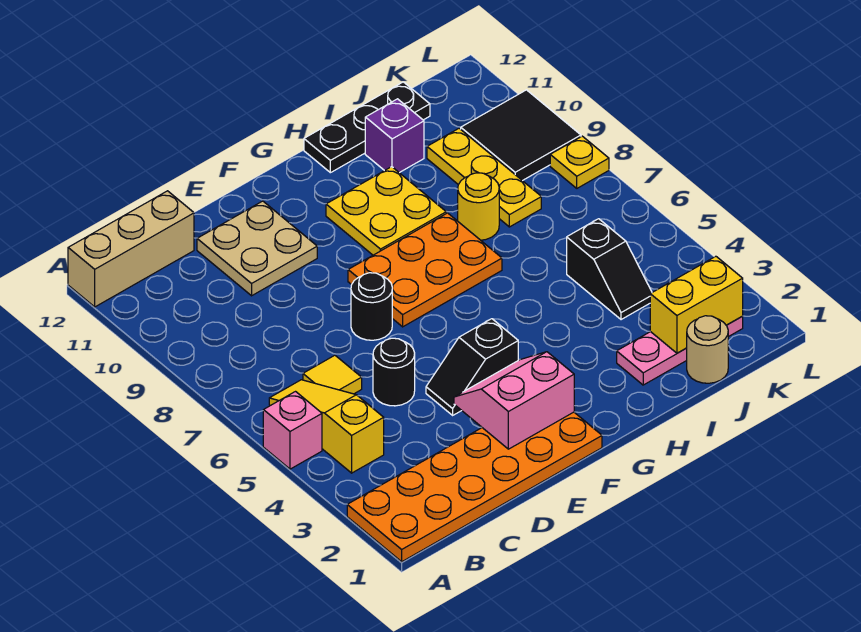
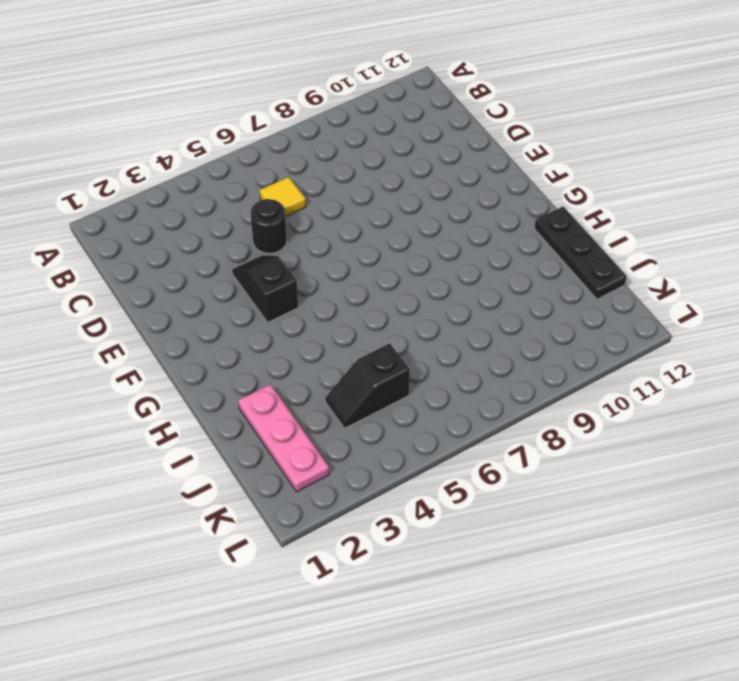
none -> orange plate A1:F2 level 1
none -> pink brick A5 level 1
none -> tan brick A12:C12 level 1

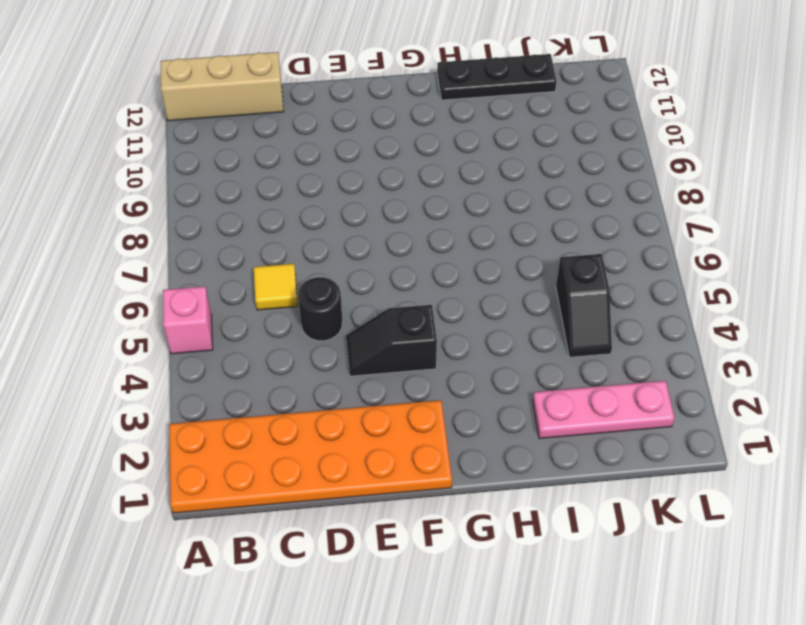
none -> yellow slope B4:B6 level 1 top 4
none -> tan plate D10:E11 level 1
none -> black round brick E7 level 1

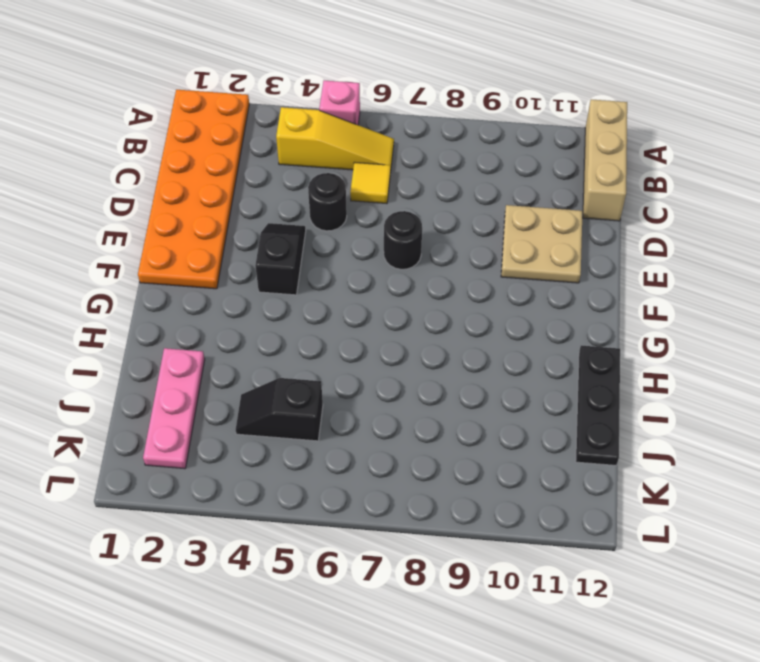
none -> orange plate F7:H8 level 1
none -> yellow plate G9:H10 level 1
none -> yellow round brick I8 level 1

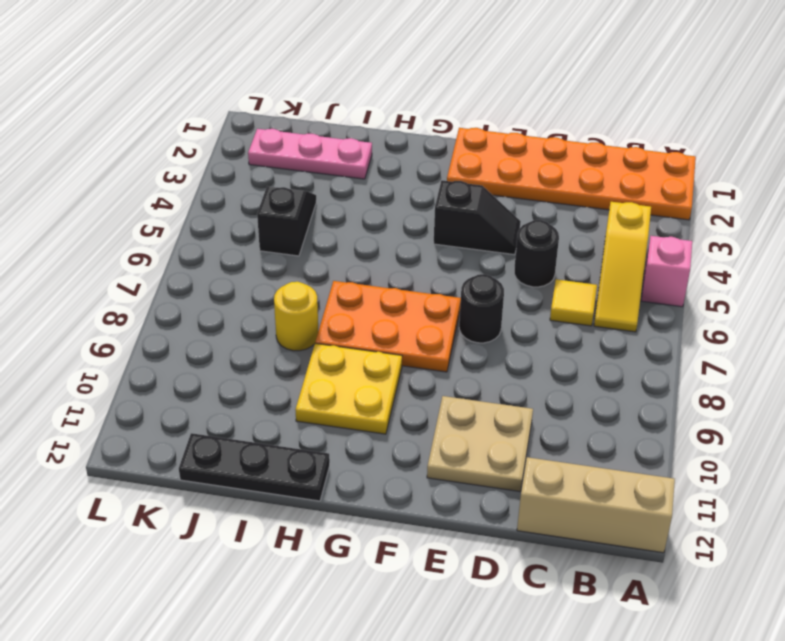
none -> purple brick I11 level 1
none -> tan round brick J1 level 1
none -> yellow plate J8:J10 level 1

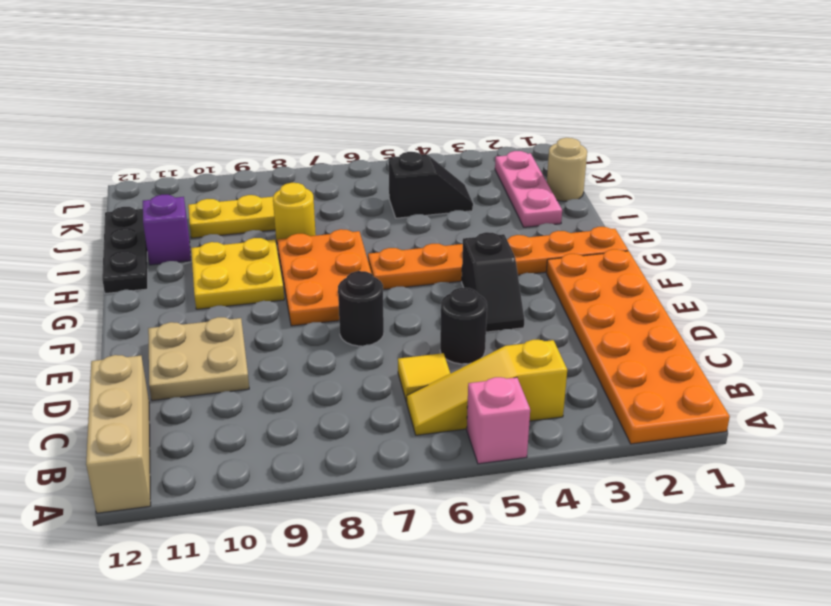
orange plate G1:G6 level 1 -> none
none -> black tile K9:L10 level 1
none -> yellow plate L8 level 1
none -> pink slope E2:F3 level 2 top 2

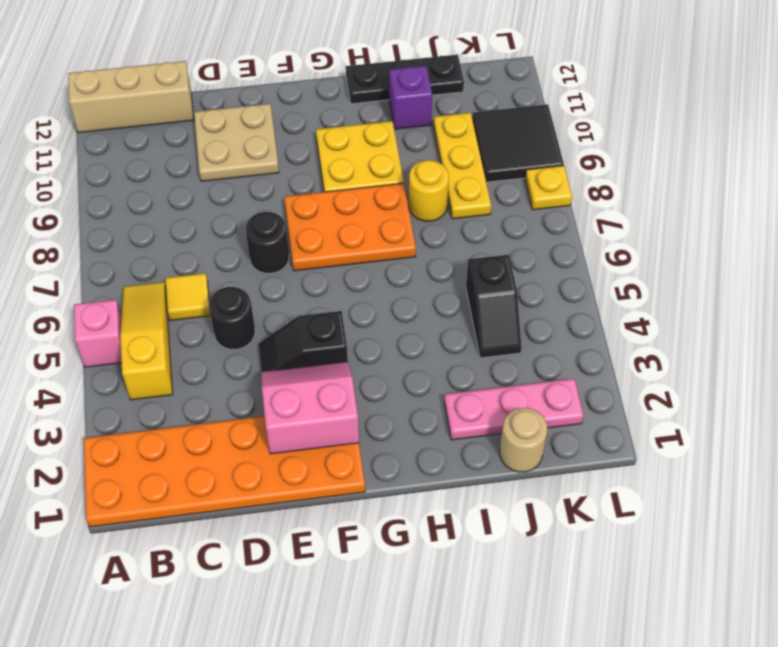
none -> yellow brick J2:K2 level 2

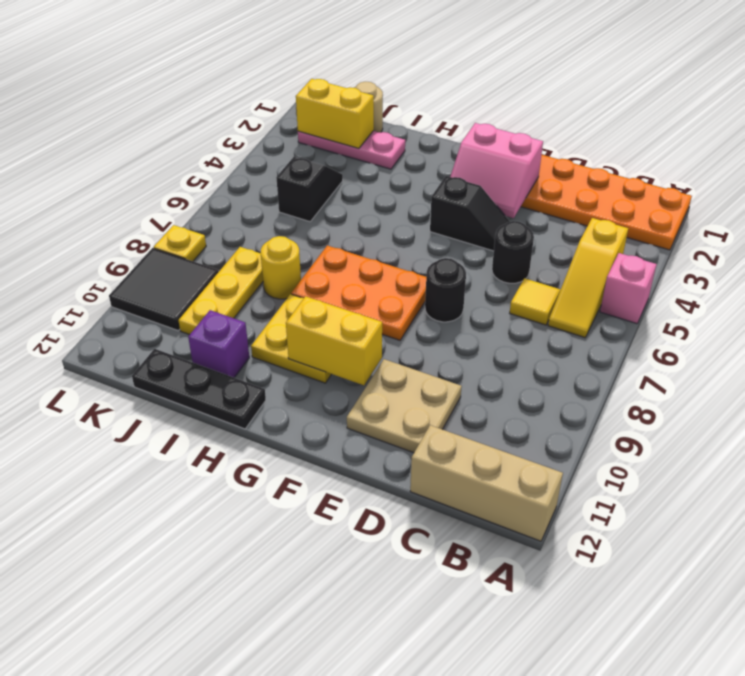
yellow brick F10:G10 level 2 -> none

